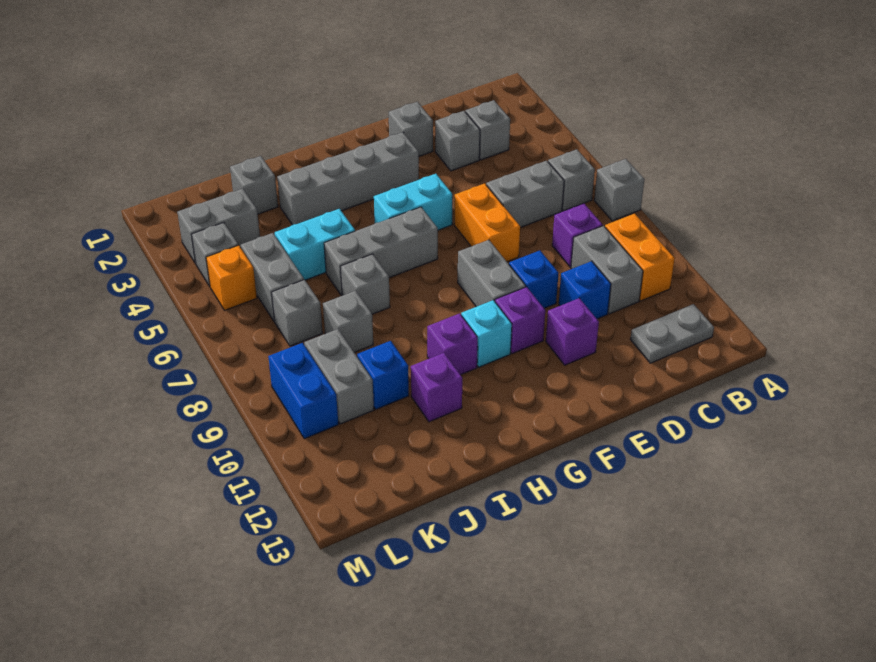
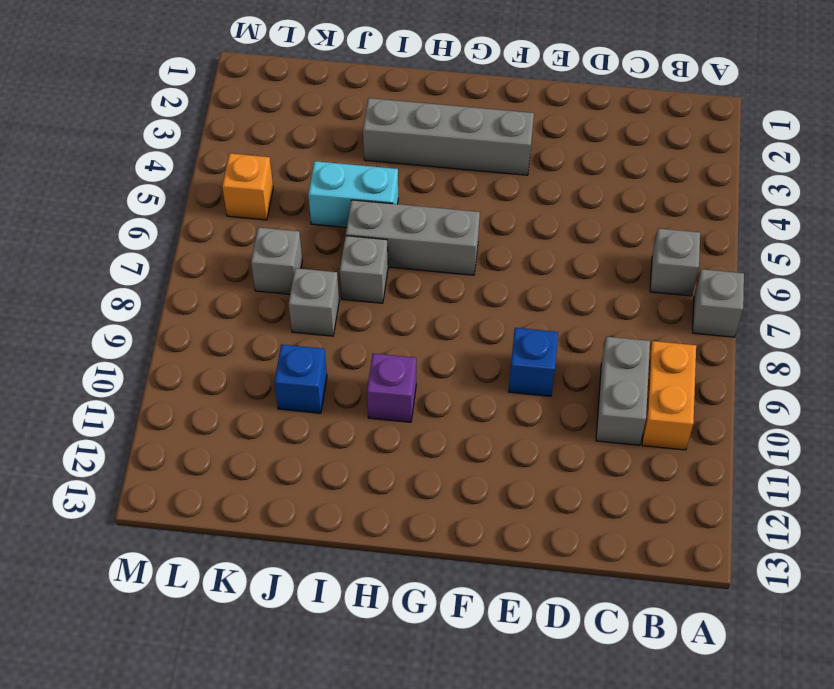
none -> grey plate B12:C12 level 1
none -> grey brick C3 level 1
none -> grey brick C6:D6 level 1
none -> purple brick C8 level 1

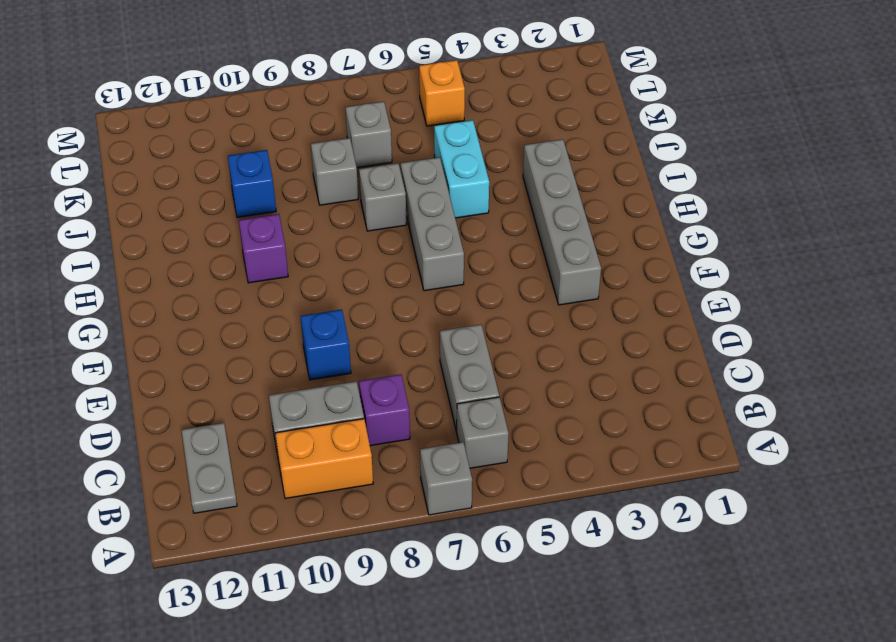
none -> grey brick C3 level 1
none -> grey brick D3 level 1
none -> blue brick D10 level 1
none -> grey brick E2 level 1

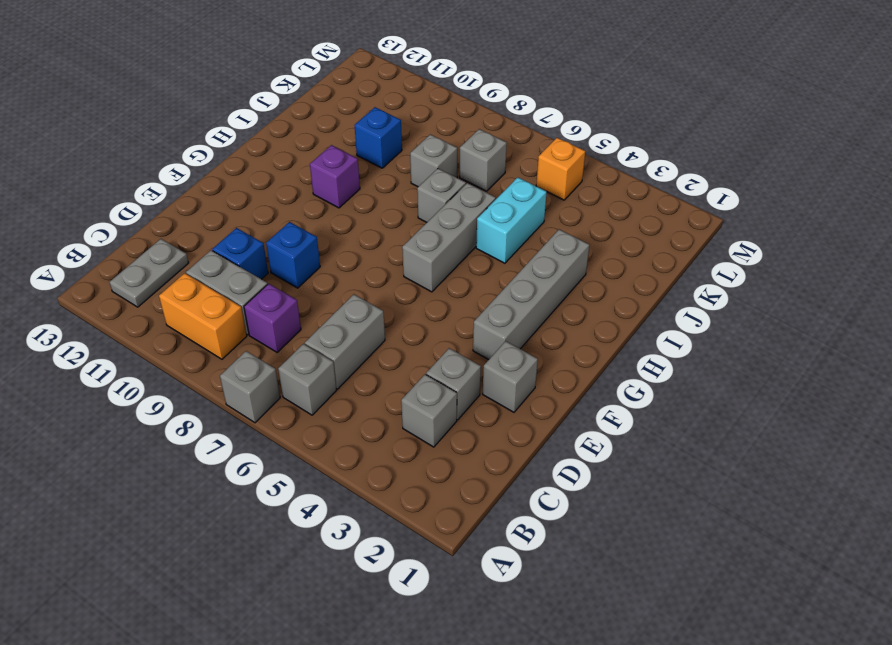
none -> orange brick E6:E7 level 1
none -> purple brick E11 level 1
none -> cyan brick F5:G5 level 1
none -> grey brick F8:F9 level 1

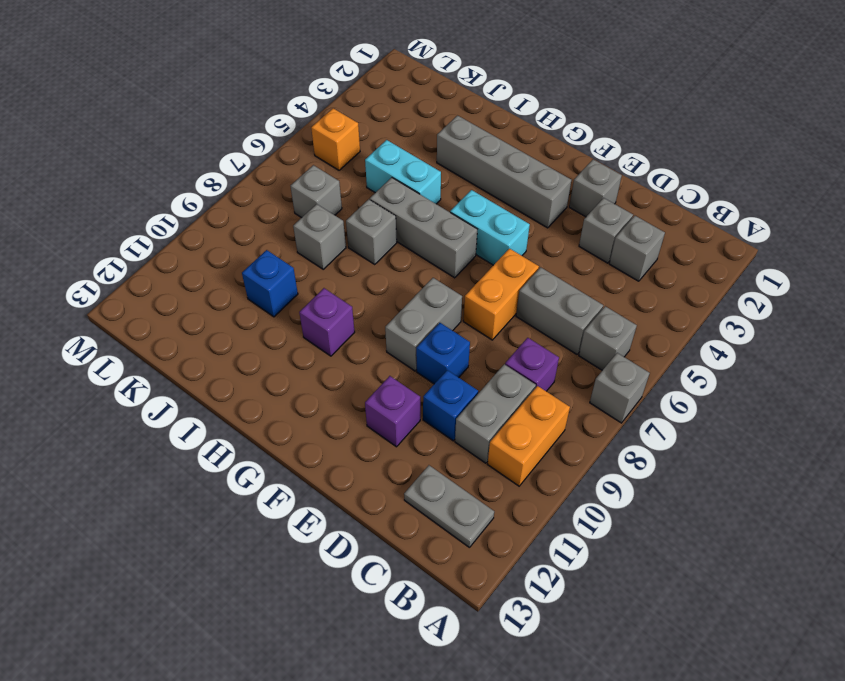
none -> purple brick F10 level 1
none -> cyan brick G10 level 1
none -> purple brick I11 level 1
none -> grey brick J2 level 1

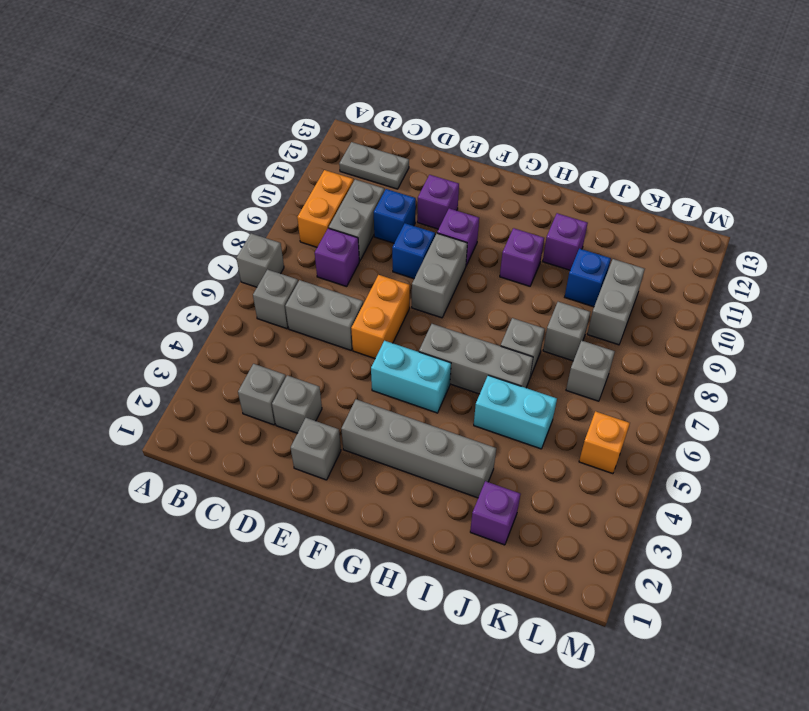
purple brick J2 level 1 -> grey brick J2 level 1
none -> cyan brick G10 level 1
none -> grey brick K3:L3 level 1
none -> grey brick K5:K6 level 1
none -> grey brick L4 level 1

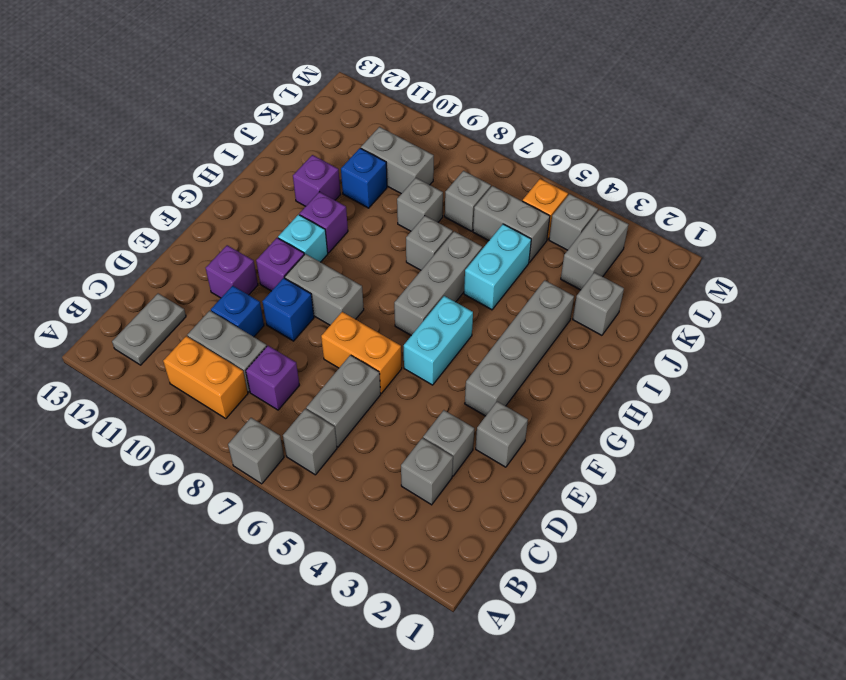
none -> blue brick L9:L10 level 1

